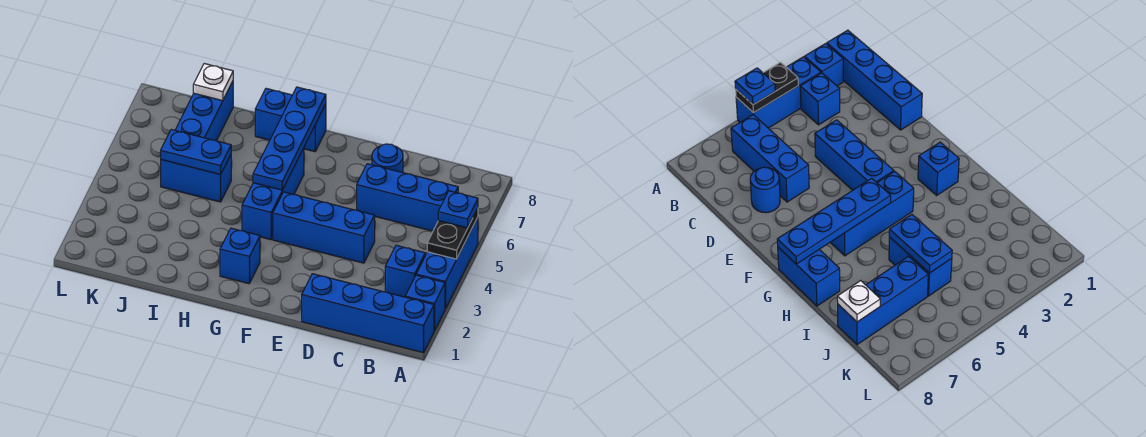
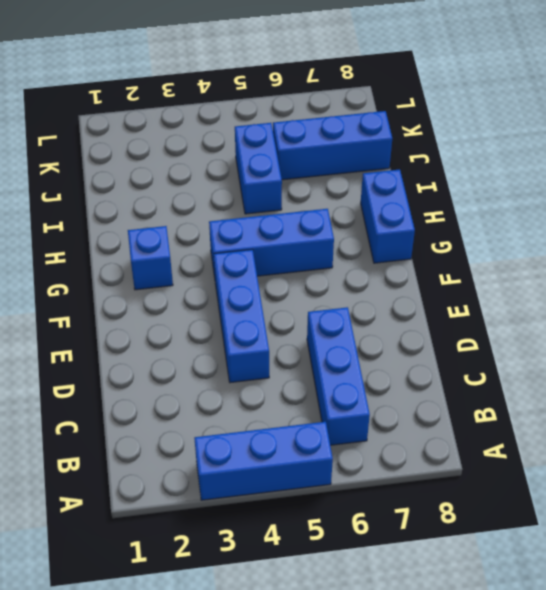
none -> blue brick A1:D1 level 1
none -> blue brick A2 level 1
none -> blue brick B3 level 1

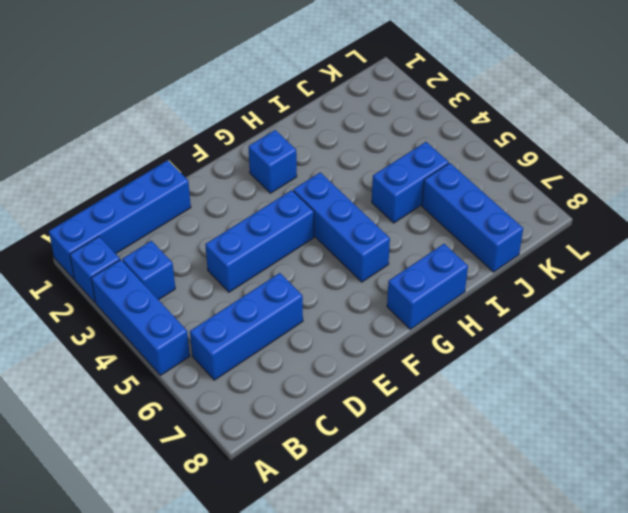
none -> blue round brick D7 level 1
none -> black plate A4:A5 level 2
none -> blue plate G5:G8 level 2

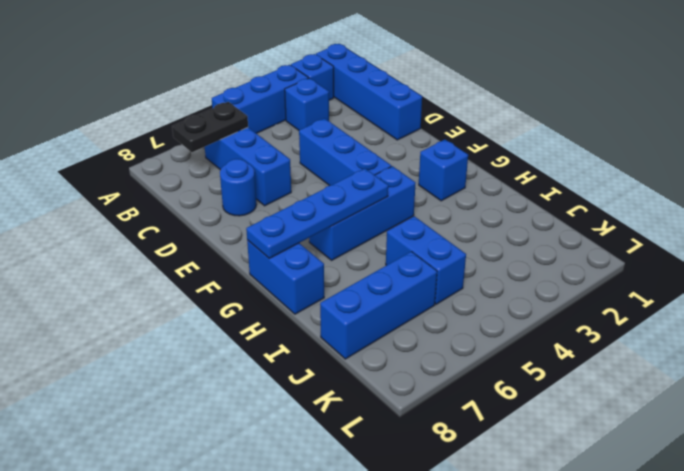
black plate B6:B7 level 2 -> black plate A4:A5 level 2
none -> blue plate I5:J5 level 2
none -> white plate J8 level 2
none -> blue plate A5 level 3

